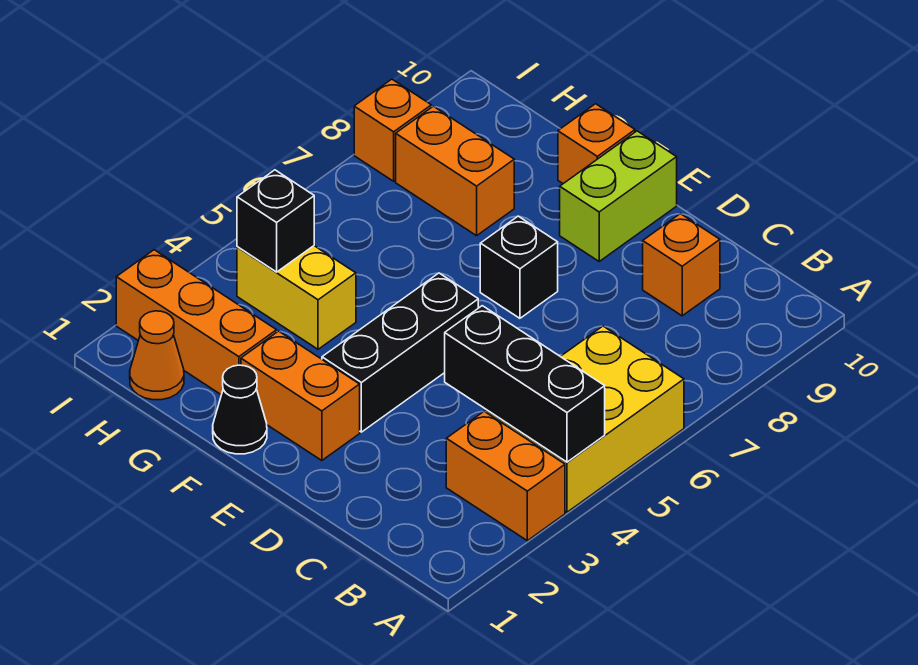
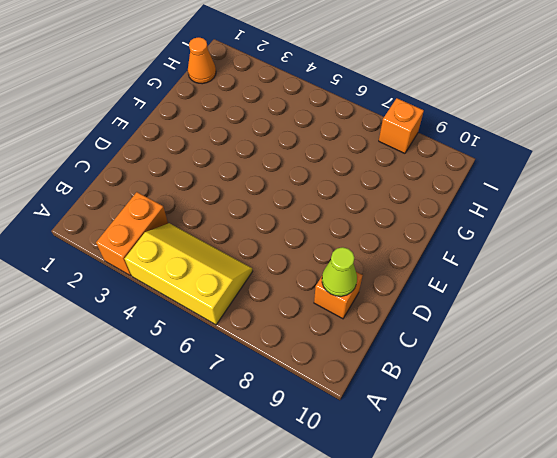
yellow slope A4:B6 level 1 top A -> yellow brick A4:B6 level 1
lime cone C9 level 2 -> none
none -> orange brick E2:F2 level 1
none -> black brick E3:E5 level 1
none -> black brick E7 level 1

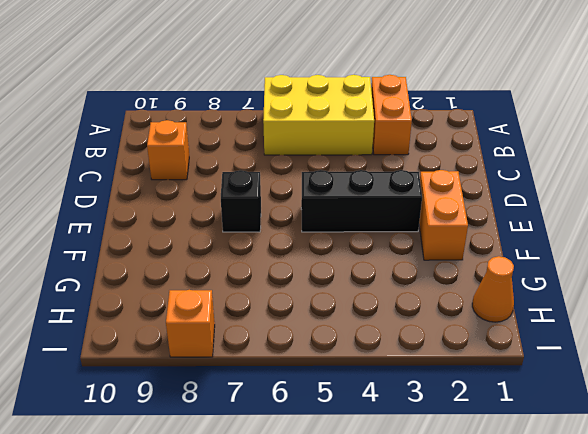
none -> lime brick E9:E10 level 1
none -> black cone F1 level 1
none -> orange brick F10 level 1

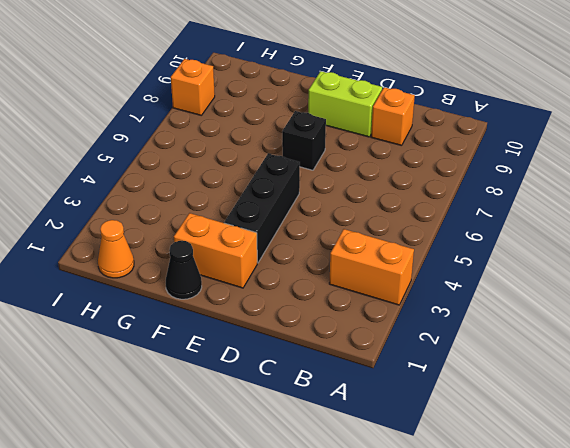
lime brick D9:E9 level 1 -> lime brick E9:E10 level 1
none -> yellow brick A4:B6 level 1
none -> orange brick F10 level 1
none -> orange brick G2:I2 level 1

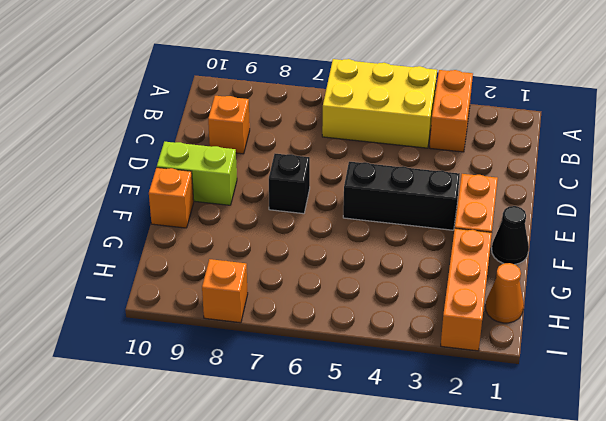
none -> yellow brick G4:H4 level 1
none -> orange brick G8:H8 level 1
none -> black brick A4:C4 level 2

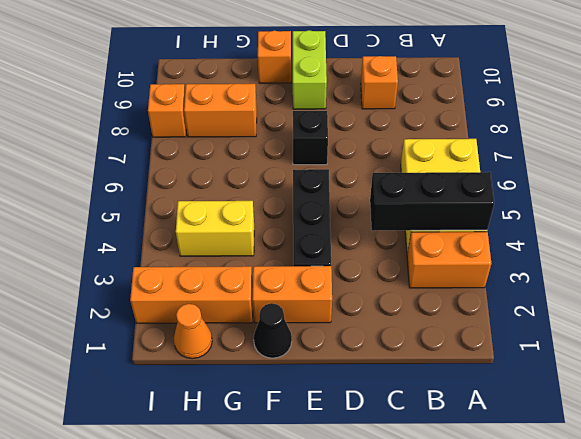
none -> black brick H4 level 2

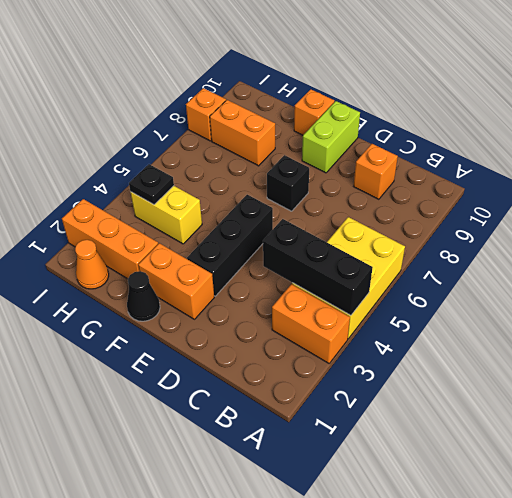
black plate H4 level 2 -> black brick H4 level 2

